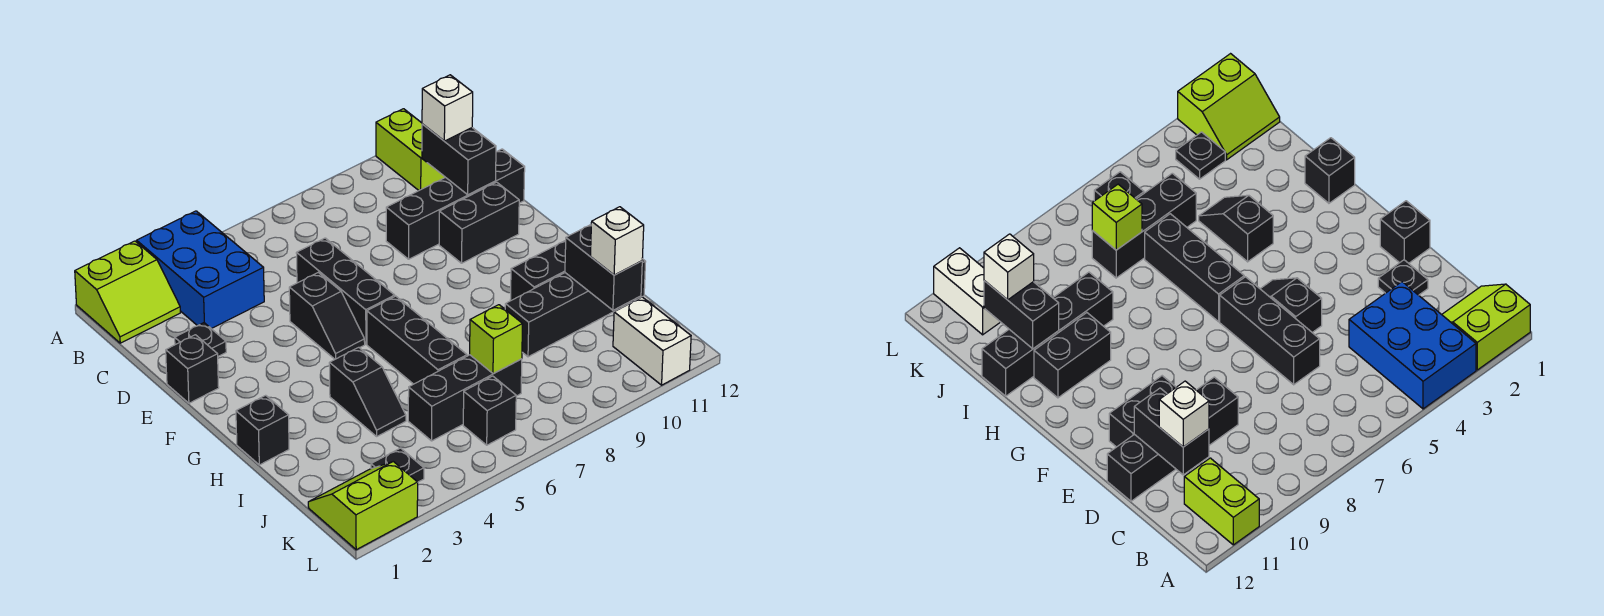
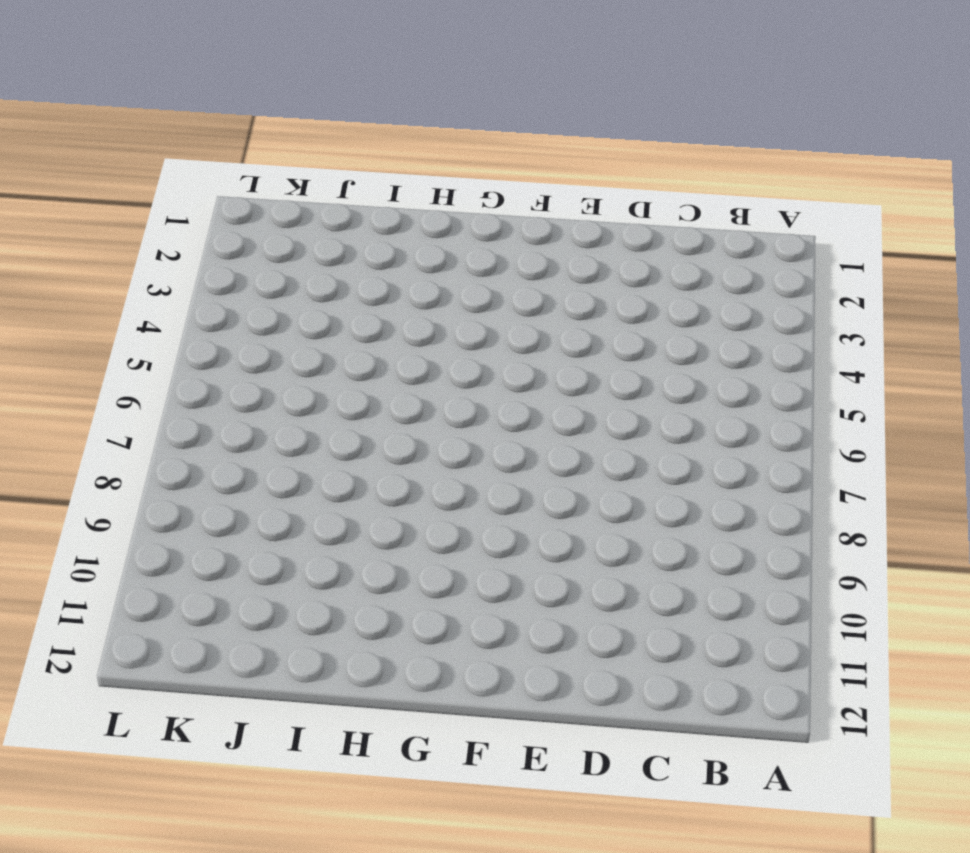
none -> lime slope A1:B2 level 1 top A
none -> blue brick A3:C4 level 1
none -> lime brick A11:B11 level 1

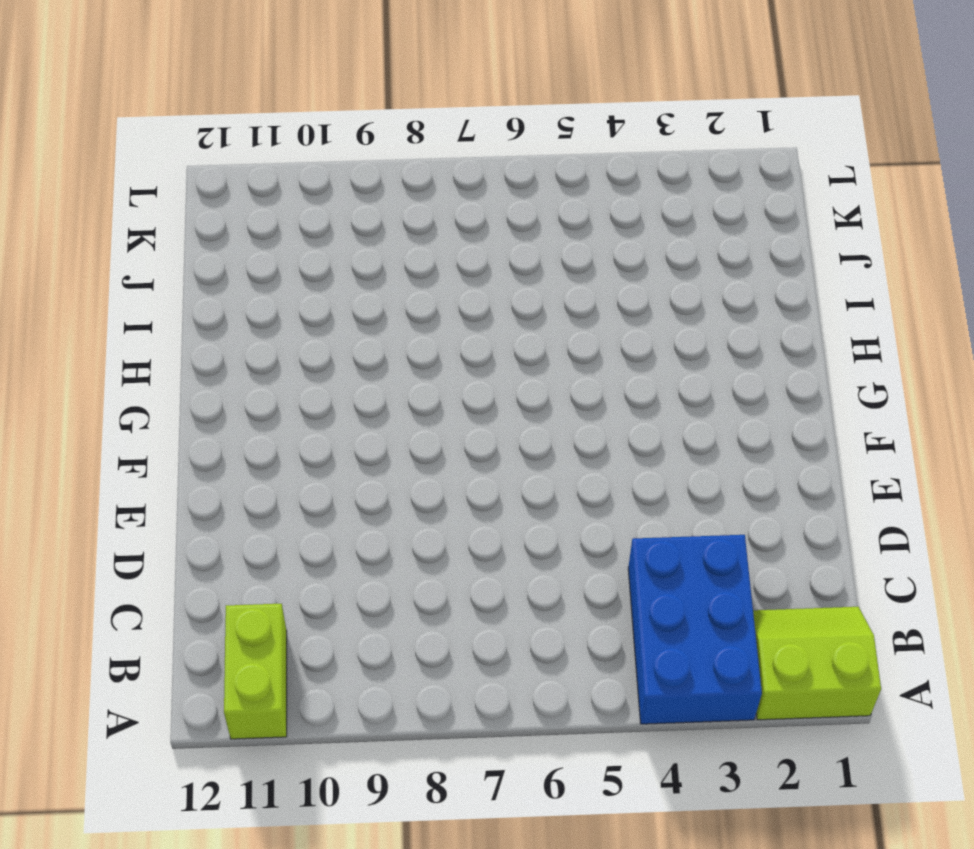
none -> black plate D2 level 1
none -> black brick D6:F6 level 1
none -> black brick D9:D12 level 1

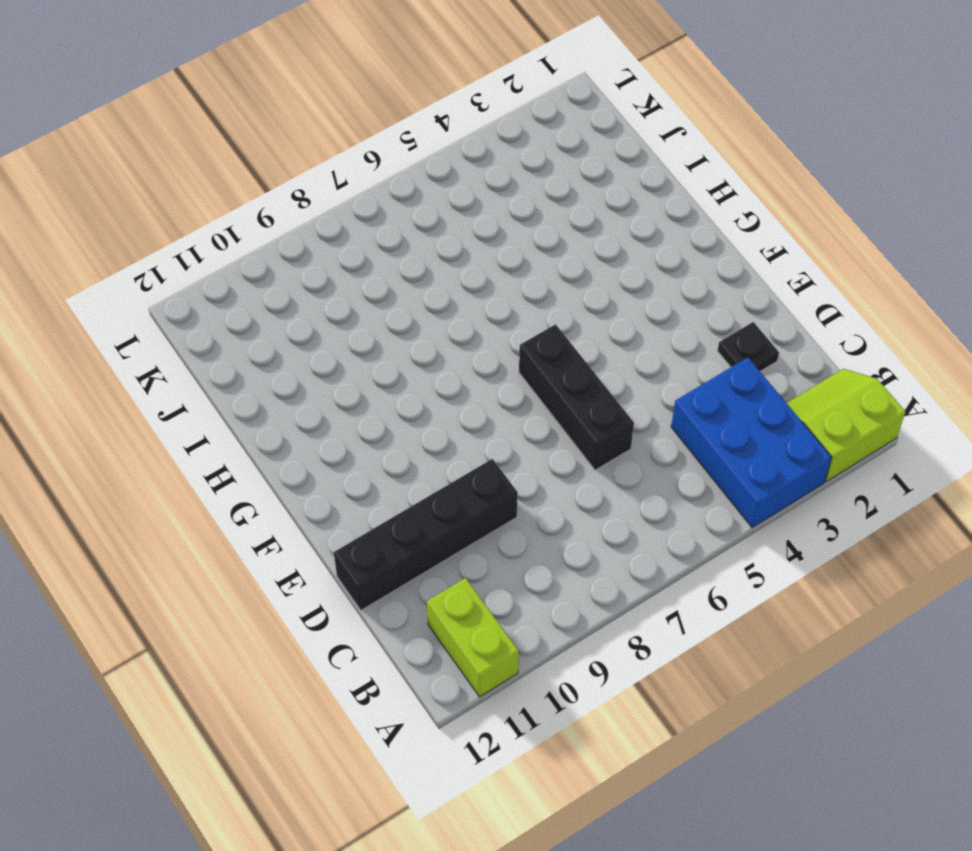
none -> black brick E1 level 1
none -> black slope E5:F5 level 1 top E
none -> black brick E10:E11 level 1

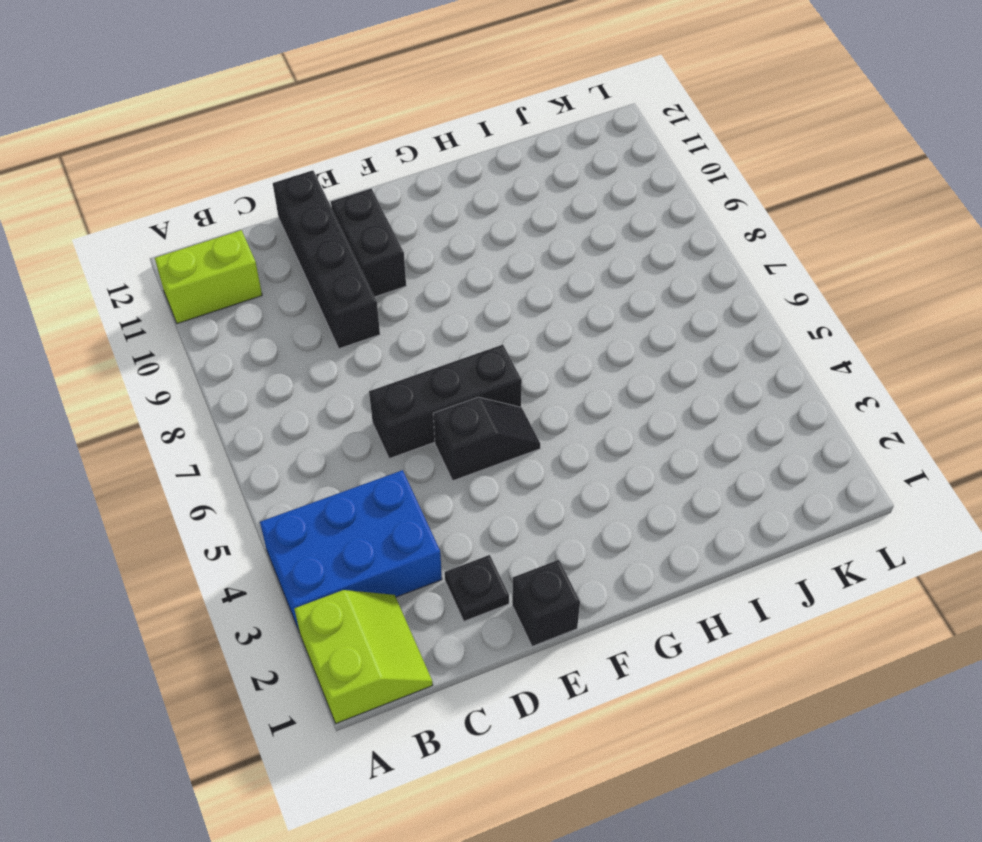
none -> black brick G6:I6 level 1
none -> black brick H1 level 1
none -> black slope H4:I4 level 1 top H

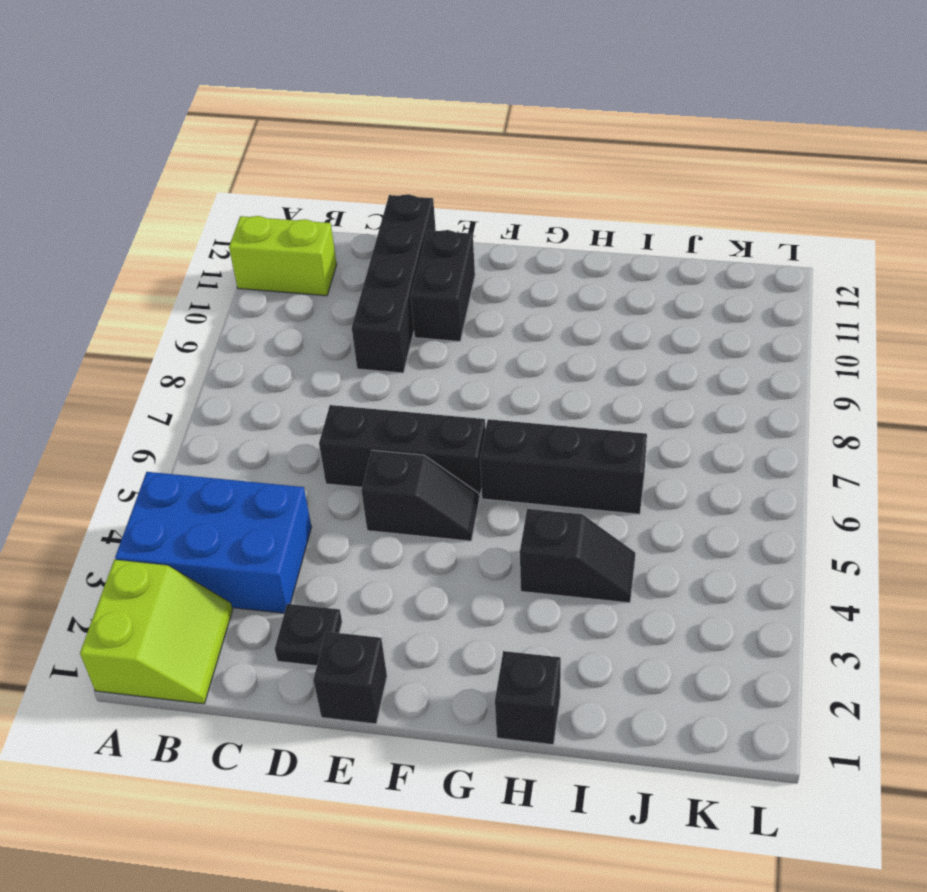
none -> black brick H10:H11 level 1
none -> black brick I9:I12 level 1
none -> black brick J5:J7 level 1

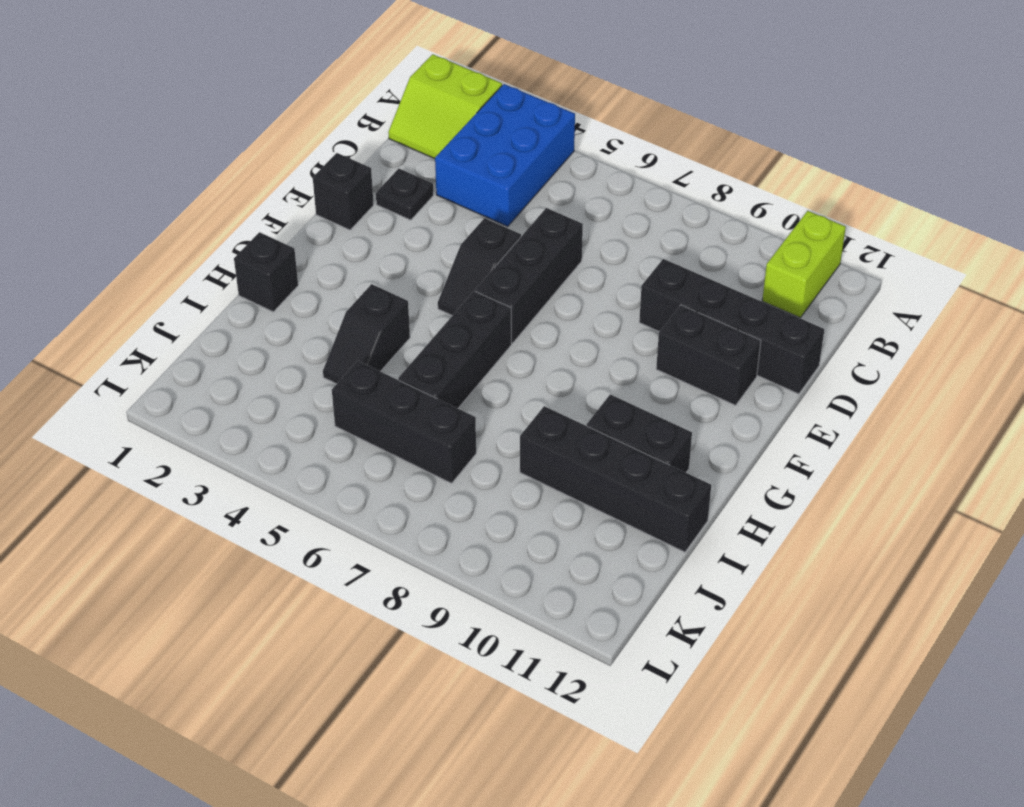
none -> lime slope K1:L2 level 1 top L
none -> black plate K3 level 1
none -> black brick K6 level 1

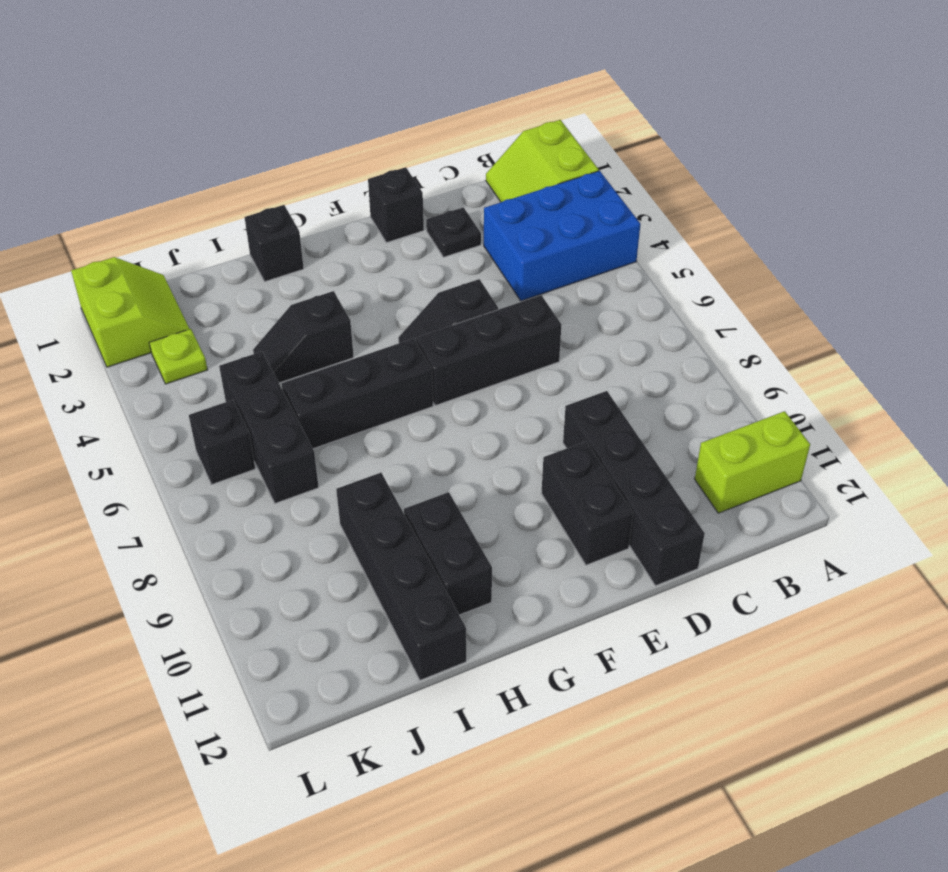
lime plate K3 level 1 -> black plate K3 level 1
none -> white brick K11:L11 level 1
none -> black brick C11:D11 level 2
none -> black brick I11:J11 level 2

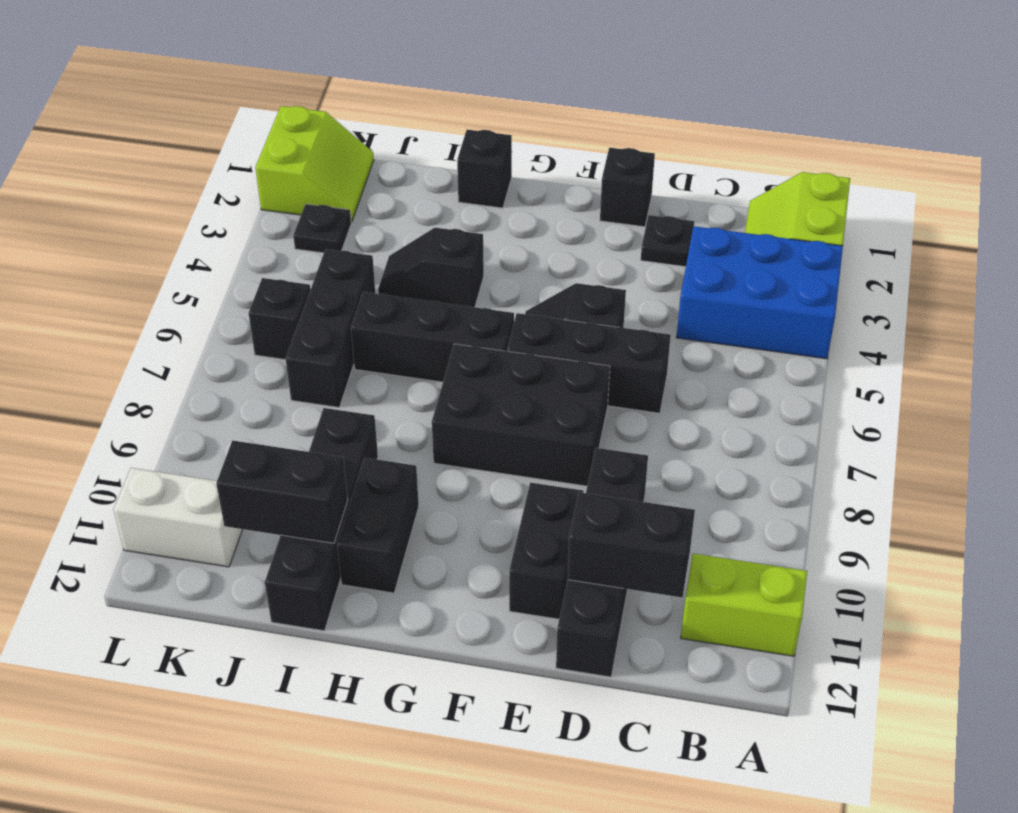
black brick E7:G8 level 1 -> none
none -> lime brick J7 level 2
none -> white brick C11 level 3
none -> white brick J11 level 3

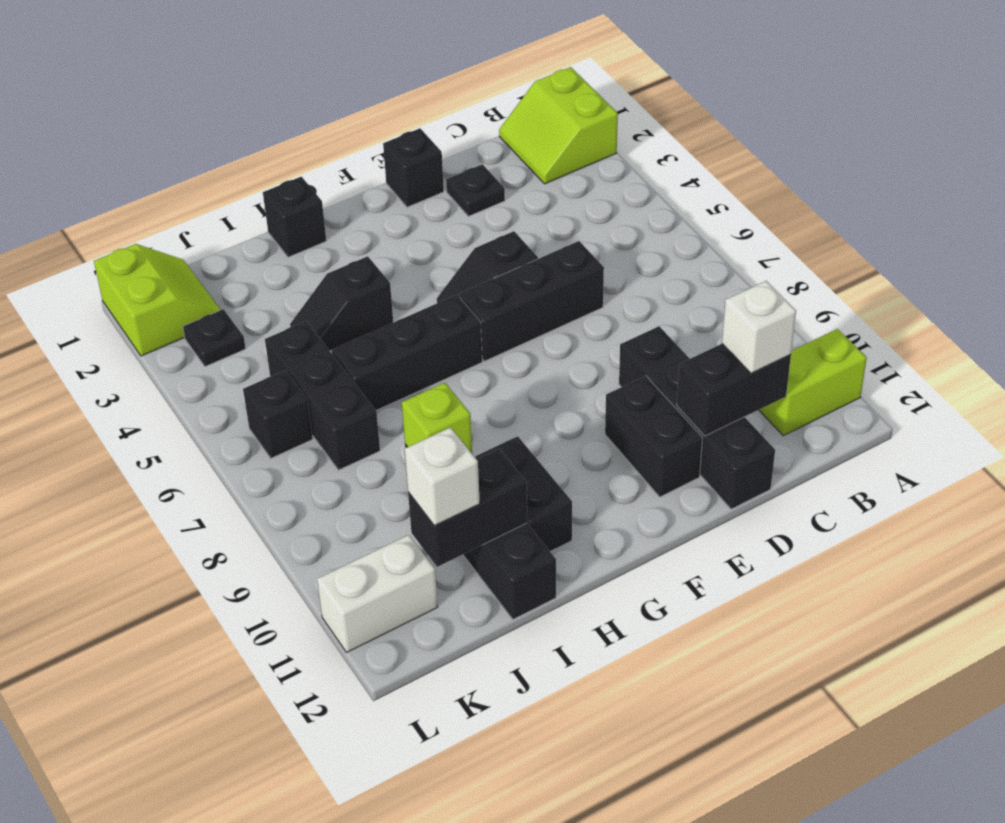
lime brick I9 level 2 -> lime brick J7 level 2
none -> blue brick A3:C4 level 1

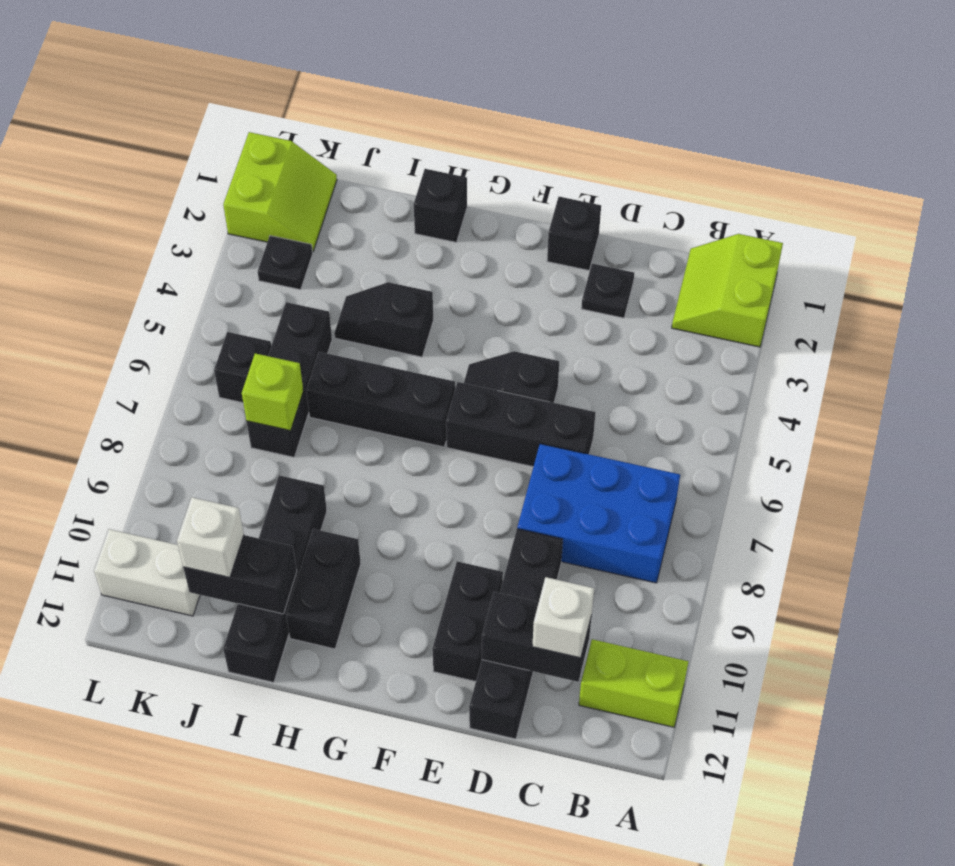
blue brick B7:D8 level 1 -> blue brick A3:C4 level 1

